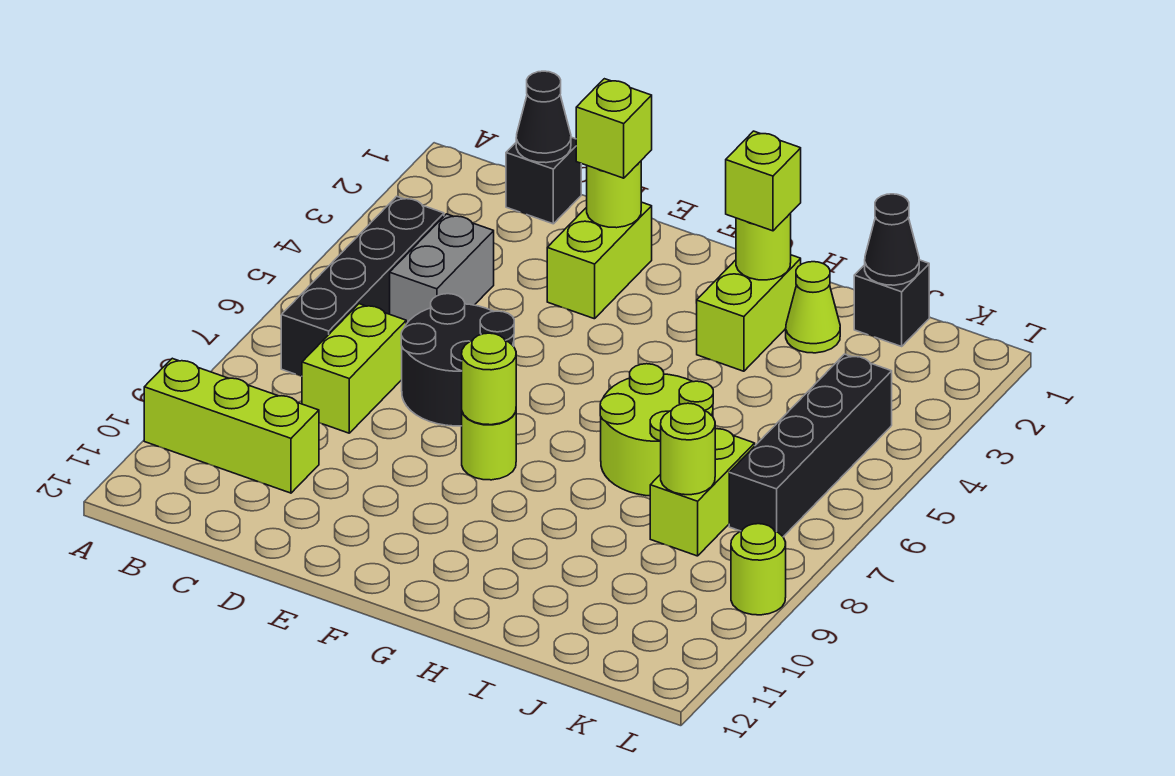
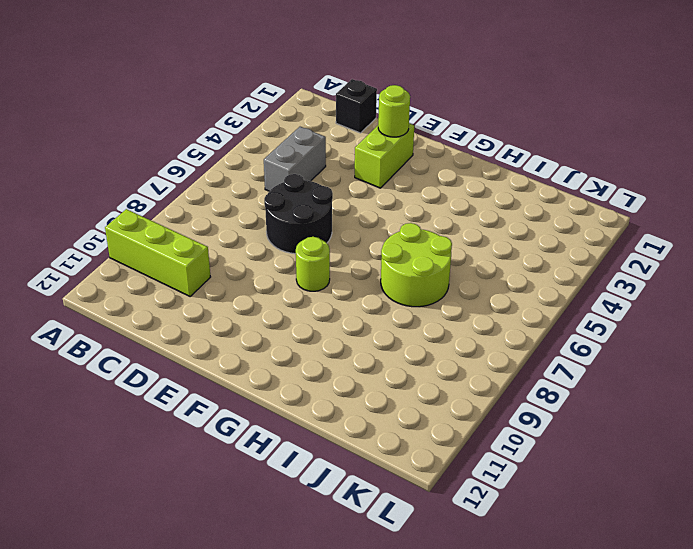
none -> black brick B4:B7 level 1
none -> lime brick C7:C8 level 1
none -> lime brick H2:H3 level 1

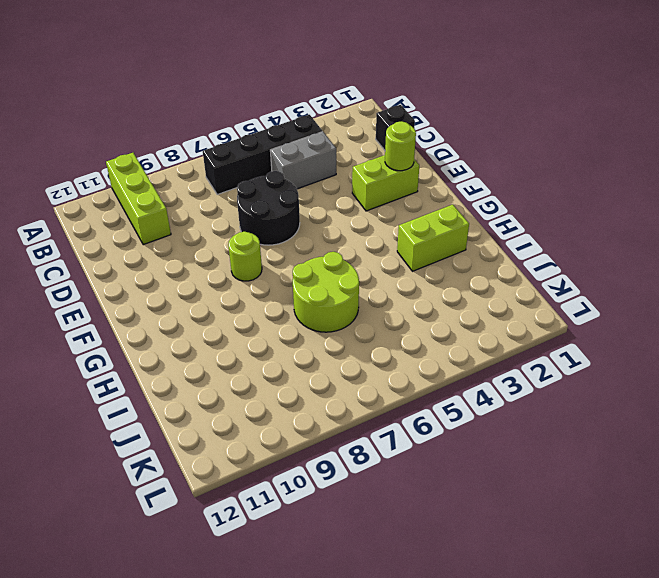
none -> lime brick C7:C8 level 1
none -> lime cone I2 level 1
none -> black brick J1 level 1

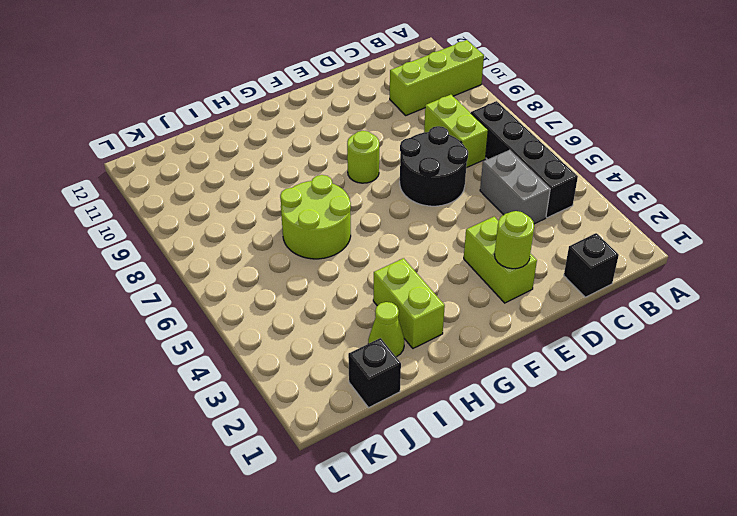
none -> lime brick J7:J8 level 1
none -> black brick K4:K7 level 1
none -> lime round brick L9 level 1

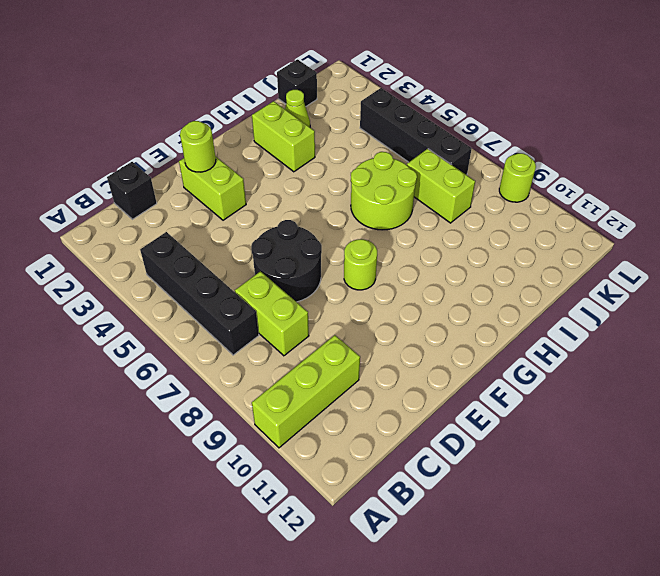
none -> grey brick C4:C5 level 1
none -> black cone C1 level 2
none -> lime round brick F8 level 2

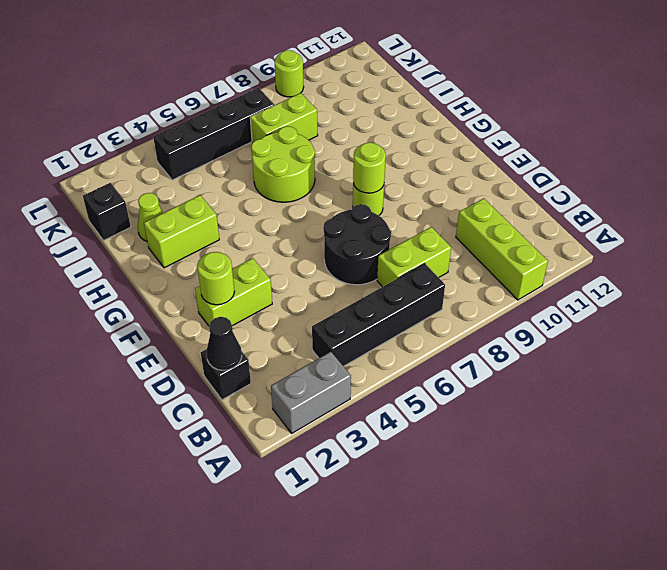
grey brick A2:A3 level 1 -> grey brick C4:C5 level 1
none -> lime round brick H2 level 2
none -> black cone J1 level 2
none -> lime round brick J8 level 2

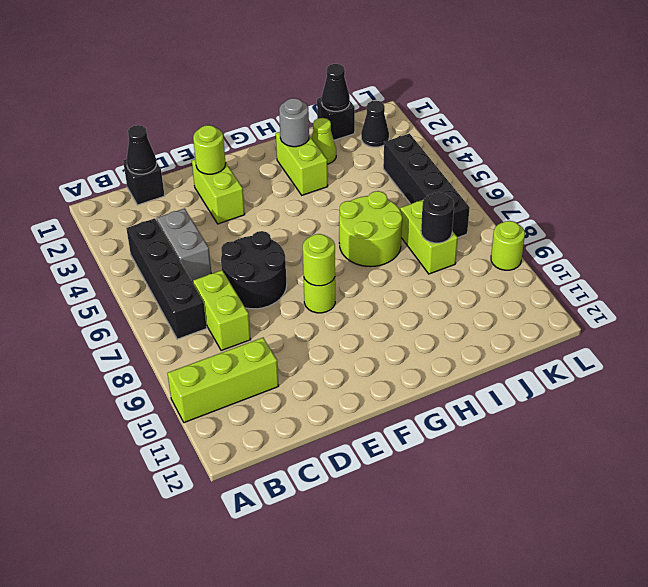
grey round brick H2 level 2 -> lime round brick H2 level 2
black round brick J8 level 2 -> lime round brick J8 level 2
black cone K2 level 1 -> none
none -> lime brick E2 level 3
none -> lime brick H2 level 3

